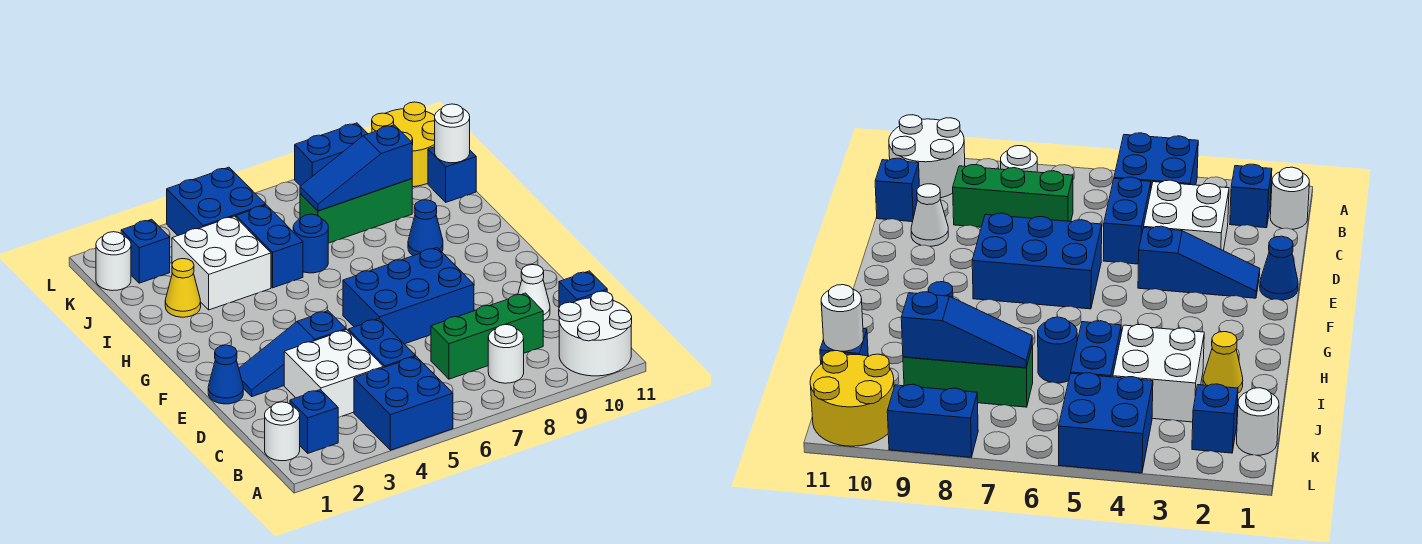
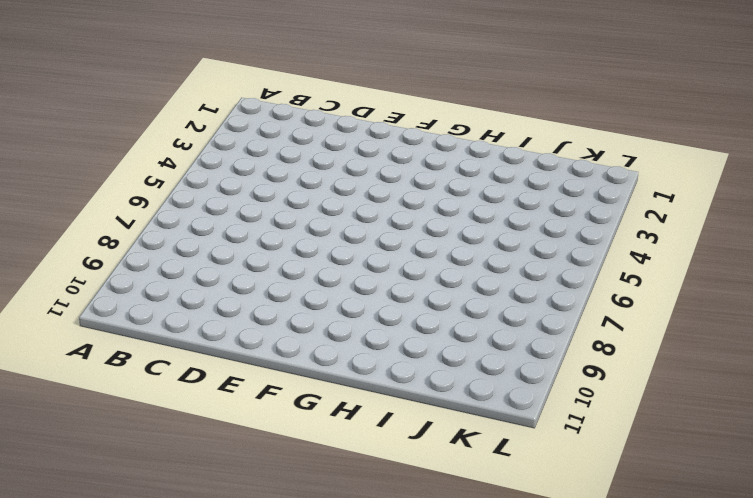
none -> blue brick A4:B5 level 1
none -> white round brick A10:B11 level 1
none -> white round brick B1 level 1

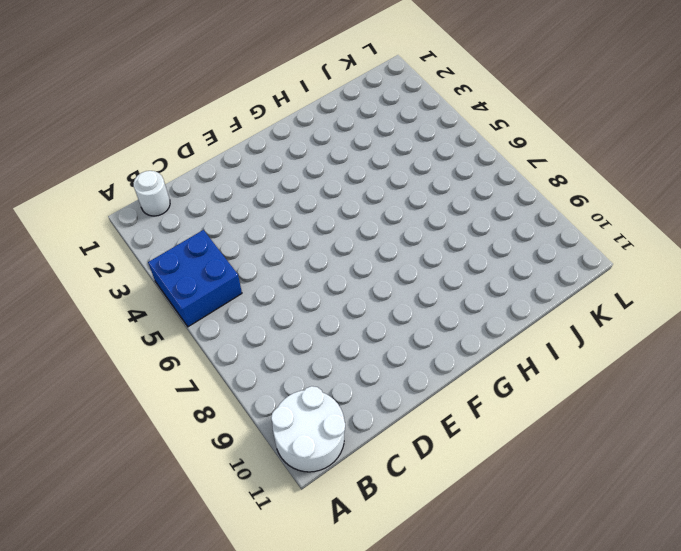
none -> blue brick B2 level 1
none -> white round brick B8 level 1
none -> white brick C3:D4 level 1

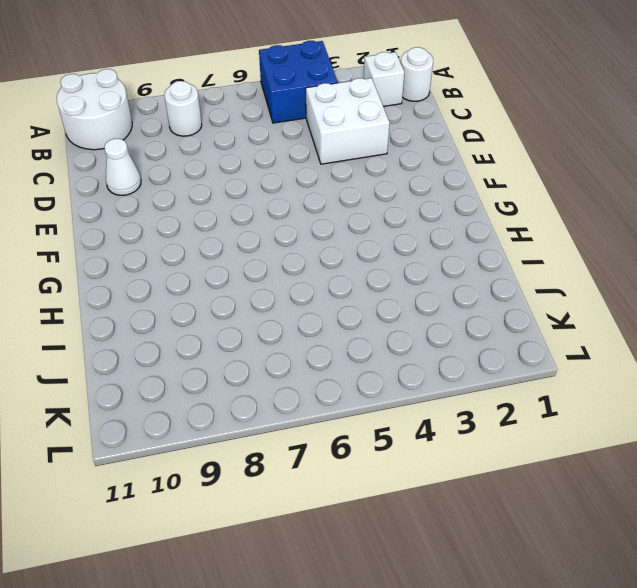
white brick B2 level 1 -> blue brick B2 level 1
none -> blue brick C5:D5 level 1
none -> green brick C7:C9 level 1
none -> blue brick C11 level 1

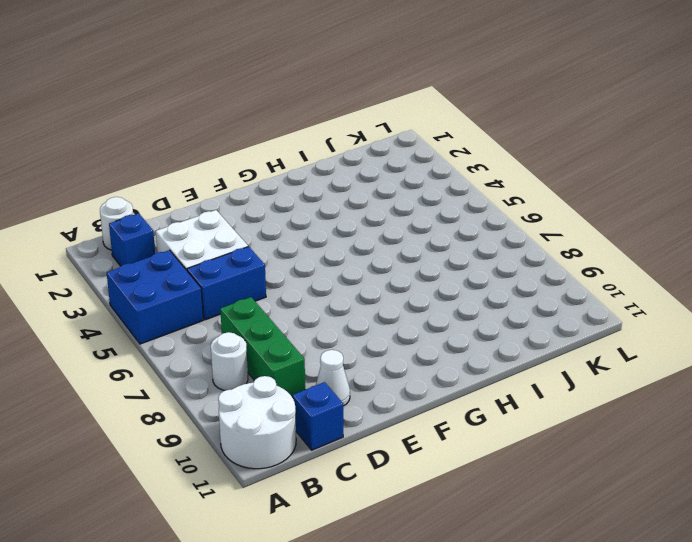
none -> blue cone E1 level 1
none -> blue slope E2:E4 level 1 top 4
none -> blue brick E6:F8 level 1

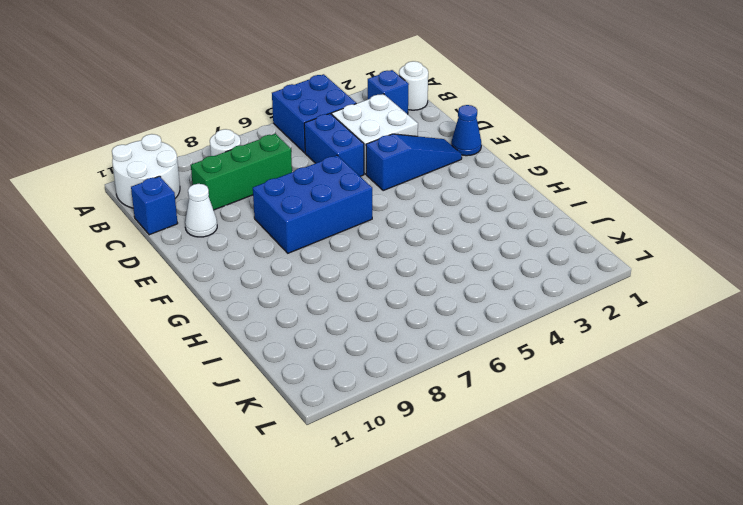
none -> blue cone H9 level 1
none -> yellow cone I2 level 1
none -> white brick I3:J4 level 1

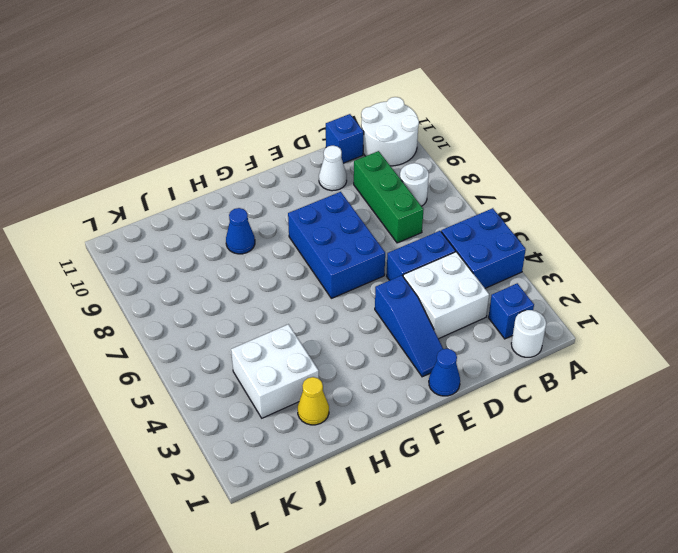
none -> blue brick I5:J5 level 1
none -> blue round brick I6 level 1
none -> green brick J7:J9 level 1

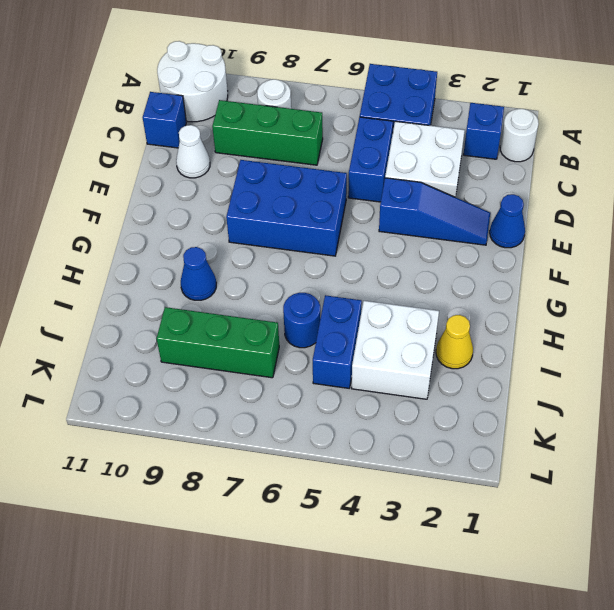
none -> blue brick J11 level 1
none -> white round brick K1 level 1
none -> blue brick K2 level 1

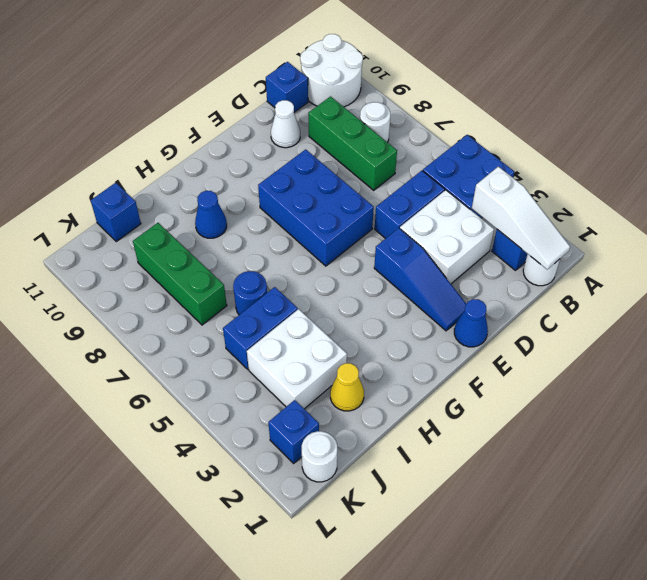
white slope B1:B3 level 2 top 3 -> none
none -> blue brick K4:L5 level 1
none -> yellow round brick K10:L11 level 1
none -> blue brick L8:L9 level 1

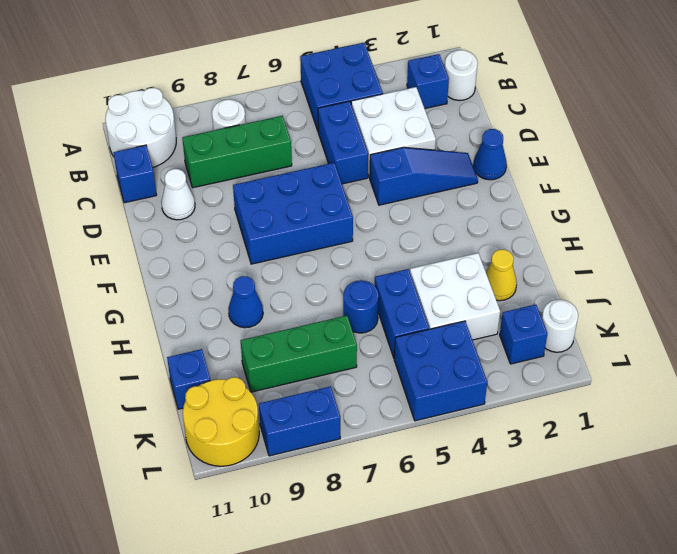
none -> blue slope J7:J9 level 2 top 9
none -> white round brick J11 level 2

